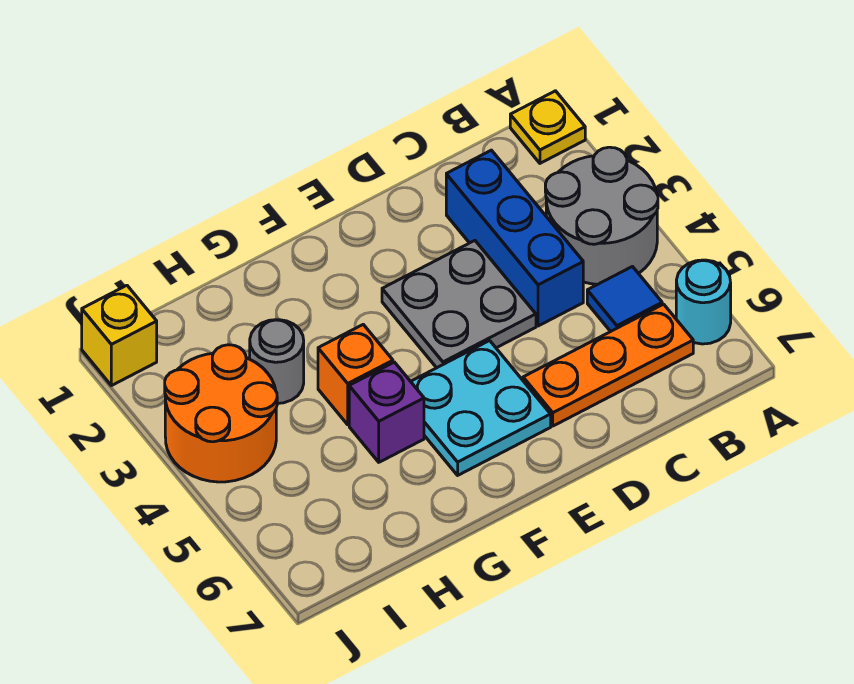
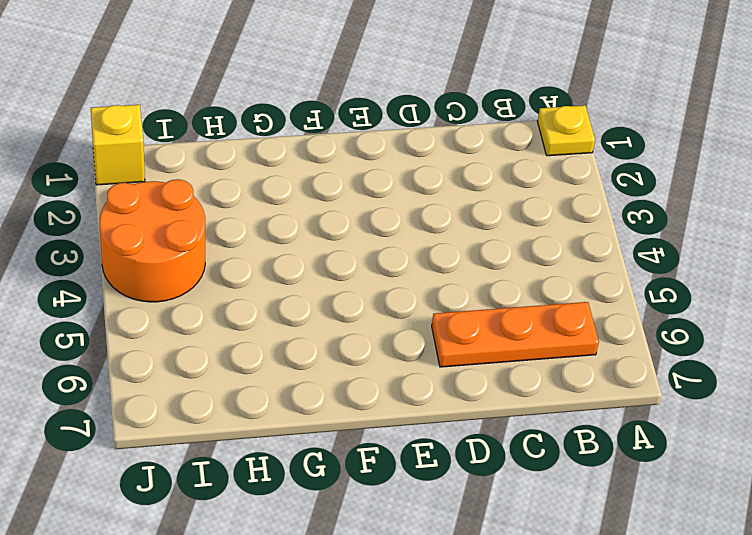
none -> grey round brick A3:B4 level 1
none -> cyan round brick A6 level 1
none -> blue tile B5 level 1

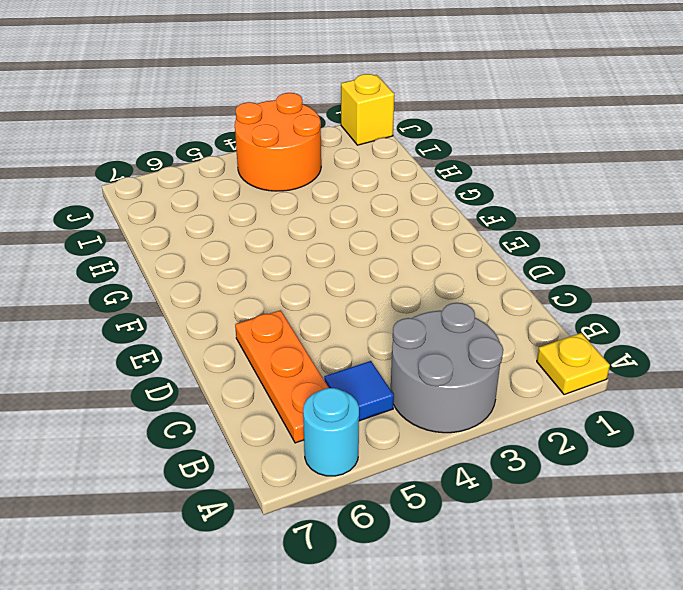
none -> blue brick C2:C4 level 1
none -> grey plate D3:E4 level 1
none -> cyan plate E5:F6 level 1

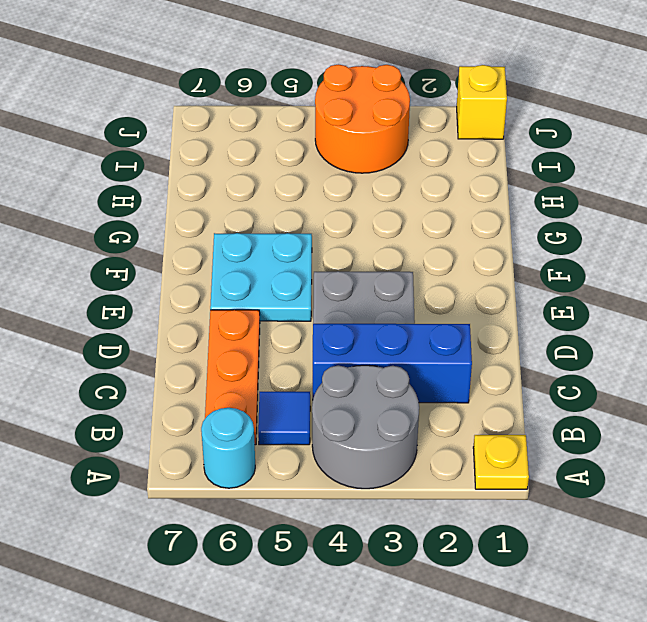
none -> orange brick G4 level 1
none -> purple brick G5 level 1
none -> grey round brick H3 level 1

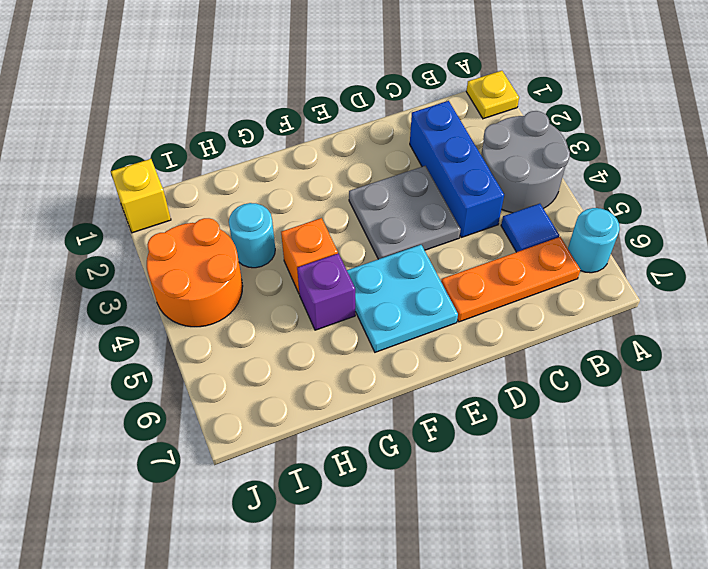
cyan round brick H3 level 1 -> grey round brick H3 level 1

